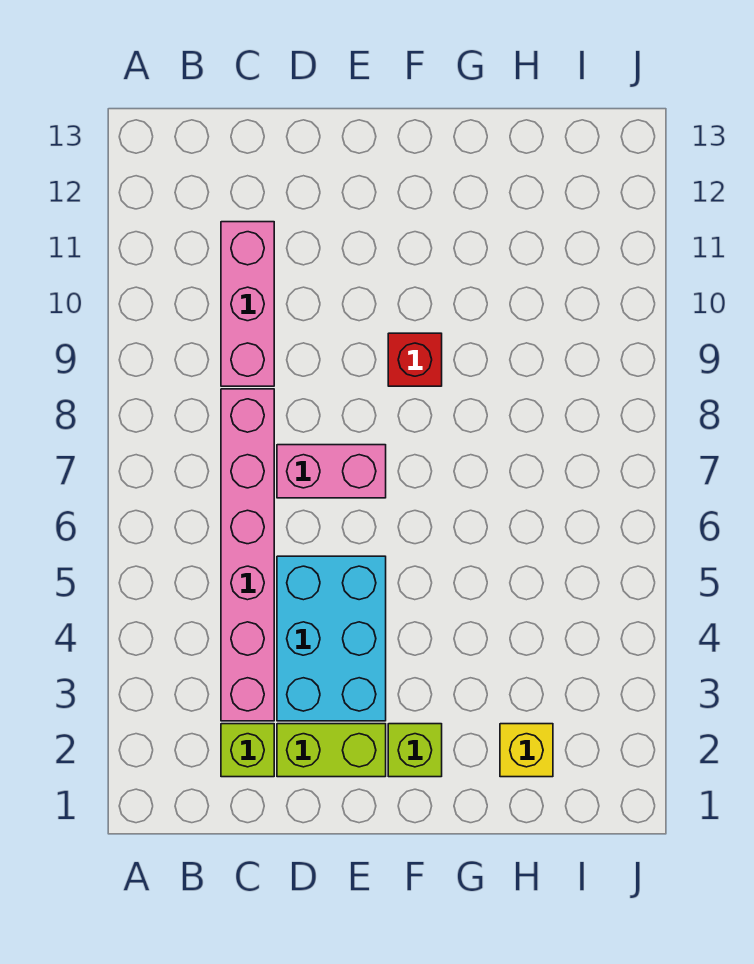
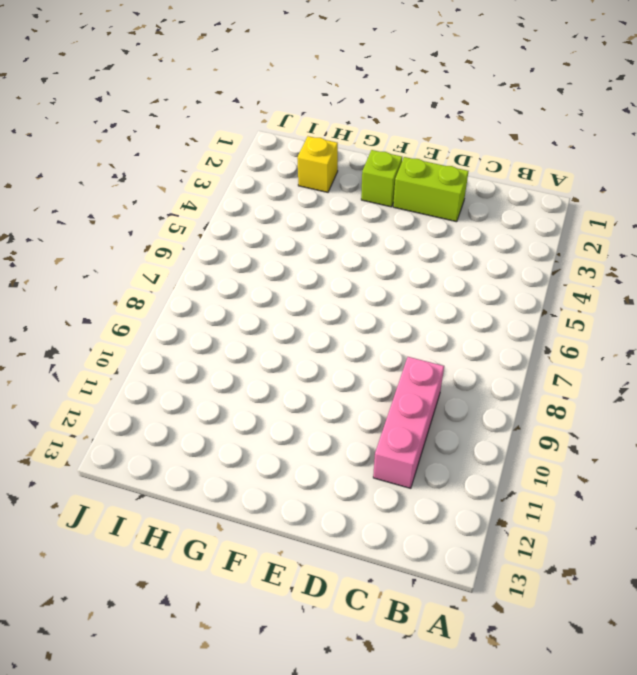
none -> lime brick C2 level 1
none -> pink brick C3:C8 level 1

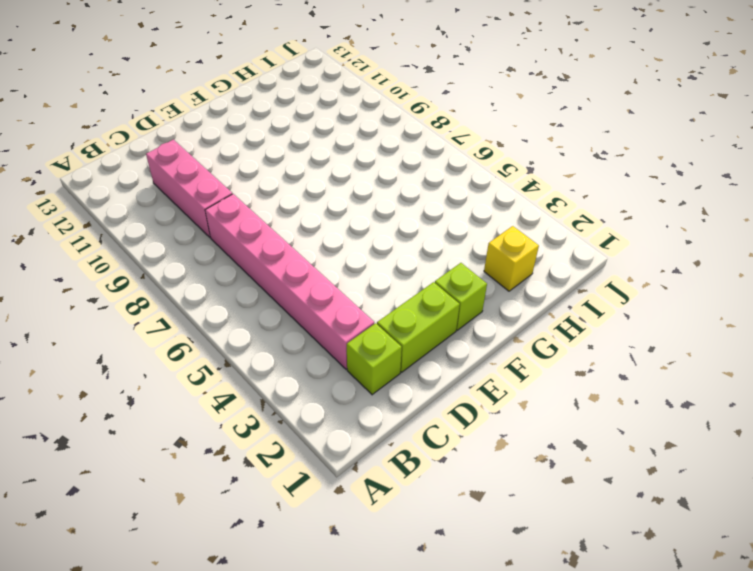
none -> cyan brick D3:E5 level 1
none -> pink brick D7:E7 level 1

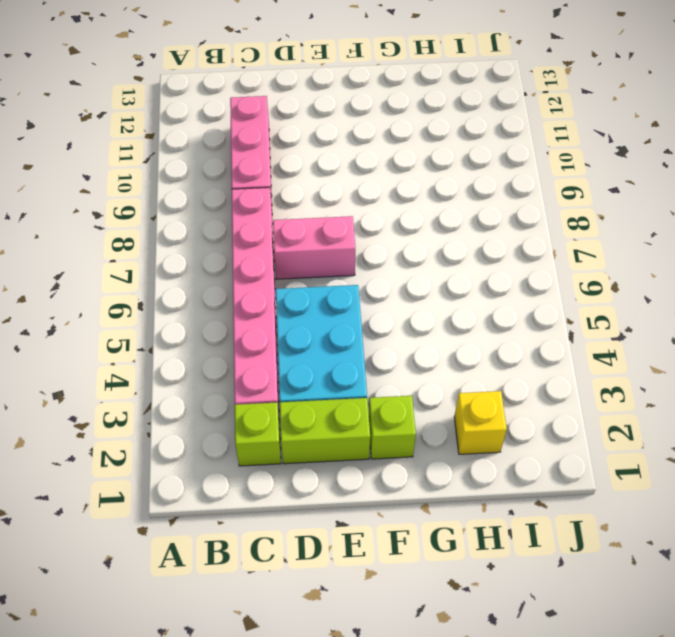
none -> red brick F9 level 1

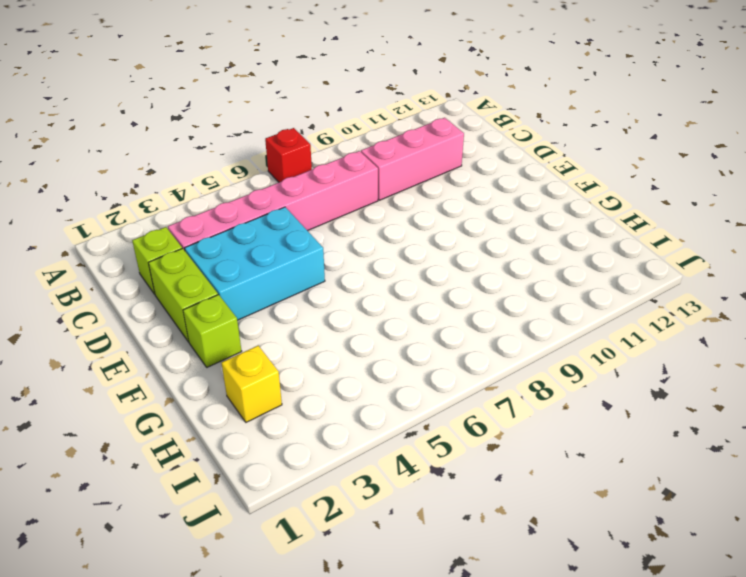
red brick A7 level 1 -> red brick F9 level 1
none -> pink brick D7:E7 level 1

